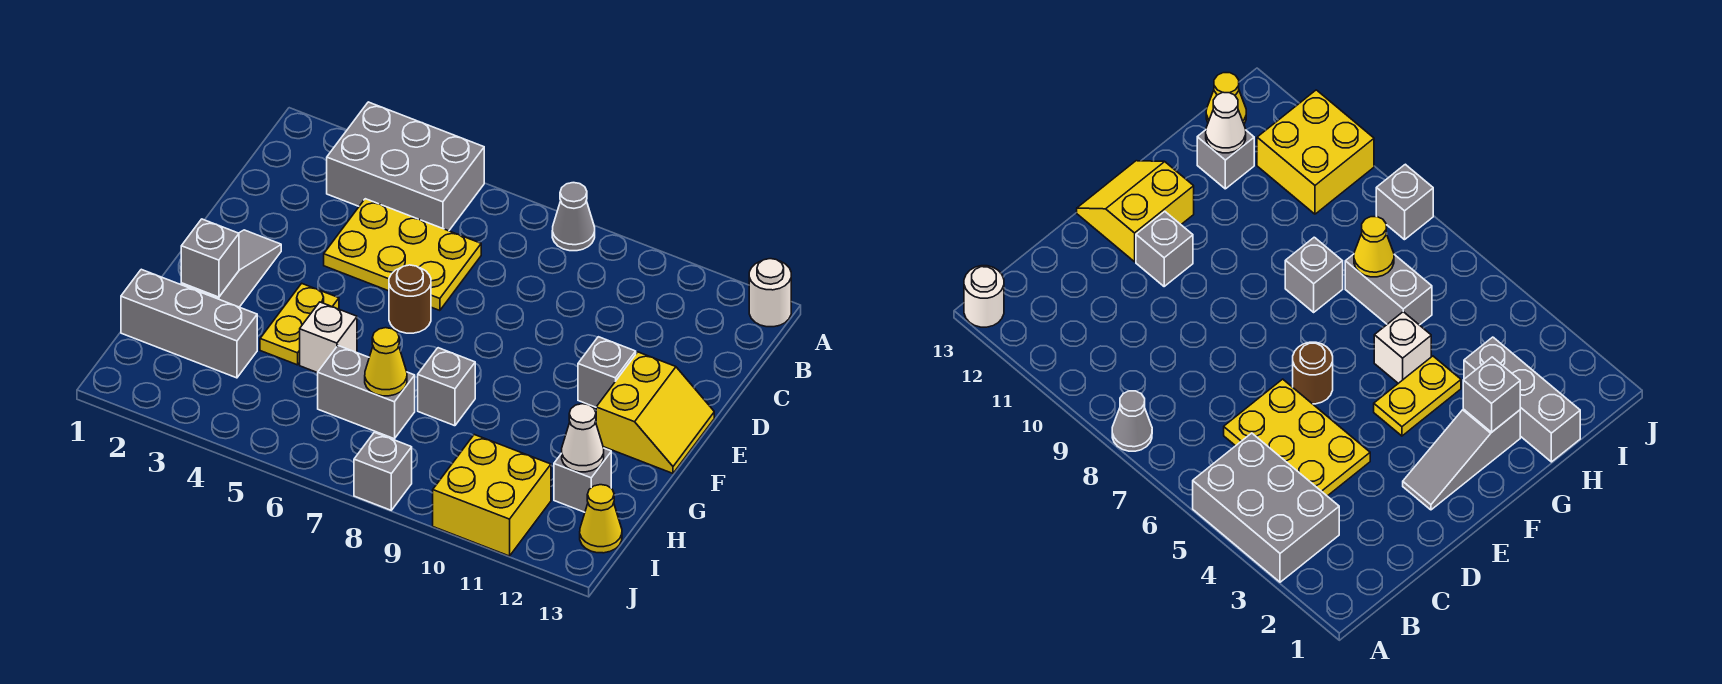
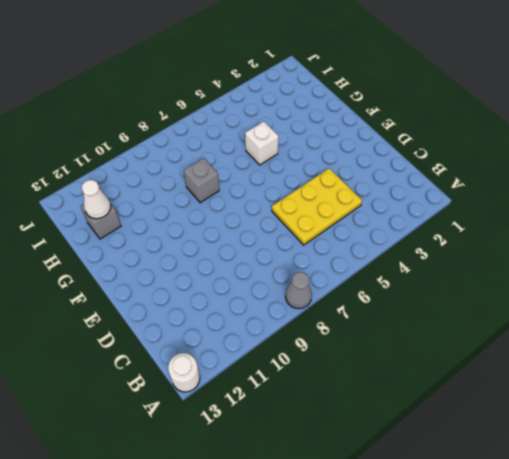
none -> grey brick A3:B5 level 1
none -> grey slope E2:G2 level 1 top G
none -> brown round brick E6 level 1

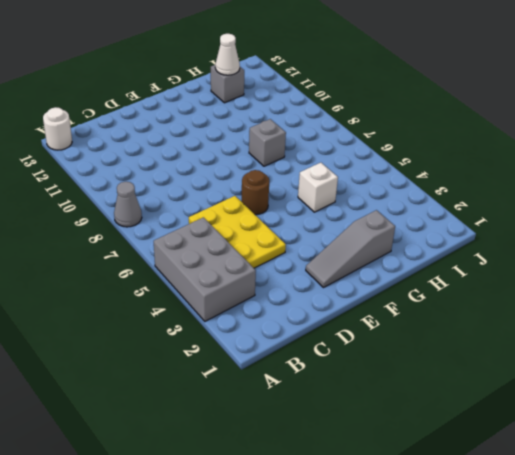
none -> grey brick E11 level 1
none -> yellow slope E12:F13 level 1 top 12
none -> yellow plate F4:G4 level 1

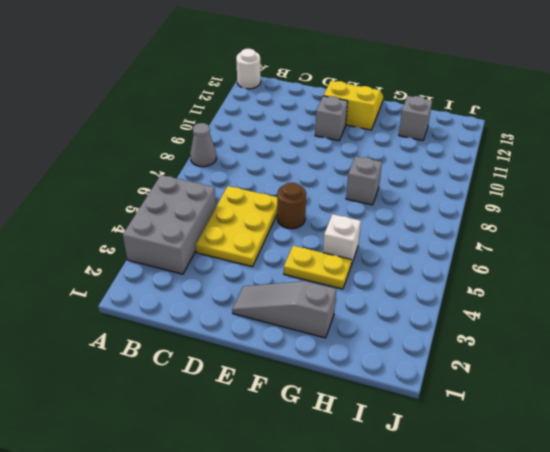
none -> grey brick H1:H3 level 1
none -> grey brick H6:H7 level 1
none -> yellow brick I10:J11 level 1

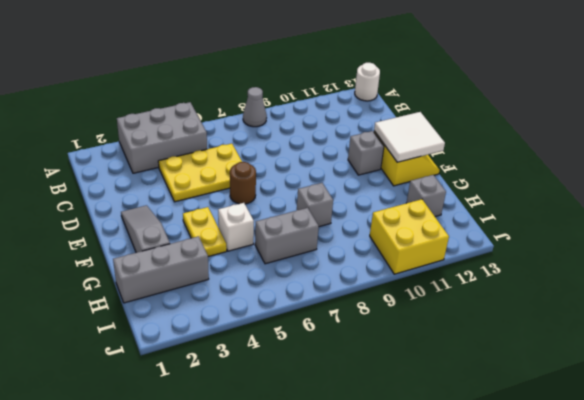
white tile E12:F13 level 2 -> none
none -> yellow cone I13 level 1
none -> grey brick J8 level 1
none -> grey brick G2 level 2

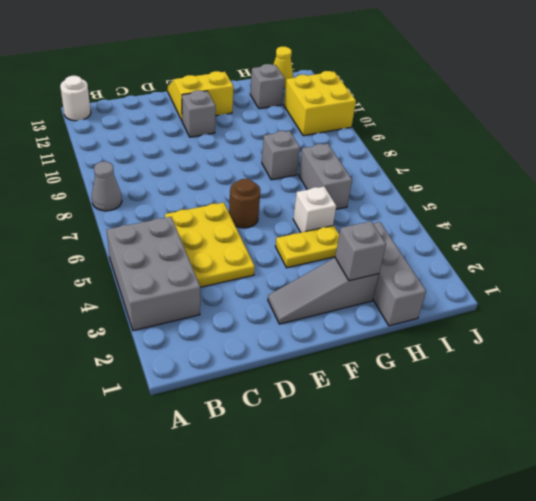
none -> grey brick J8 level 1
none -> yellow cone H7 level 2
none -> white cone H12 level 2

